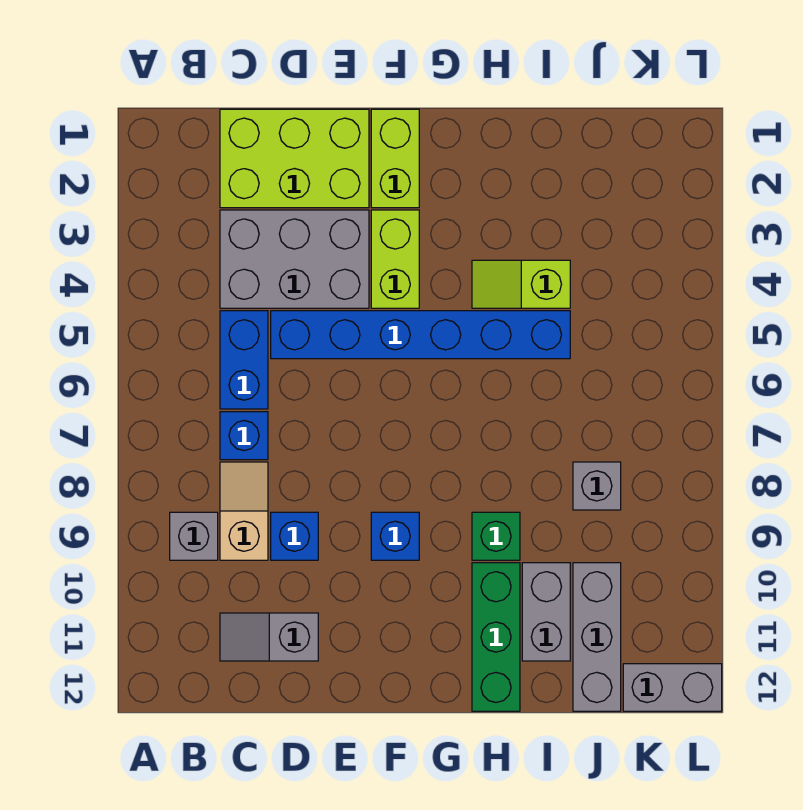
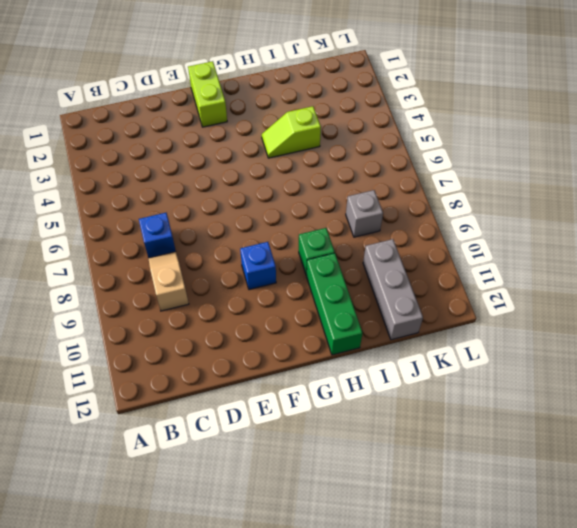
none -> grey brick B9 level 1
none -> lime brick C1:E2 level 1
none -> grey brick C3:E4 level 1

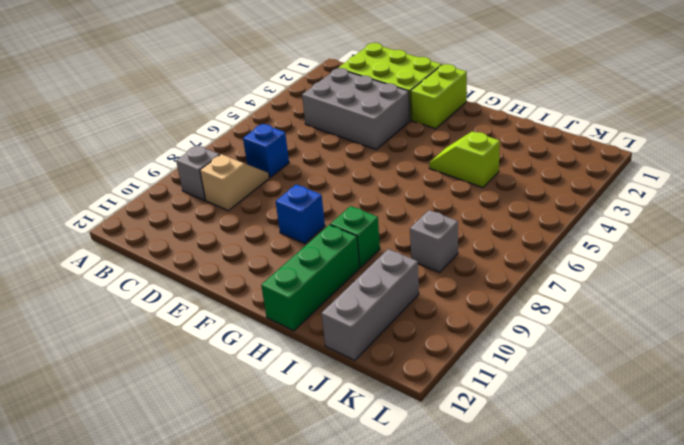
none -> blue brick C5:C6 level 1
none -> grey slope C11:D11 level 1 top D
none -> blue brick D5:I5 level 1

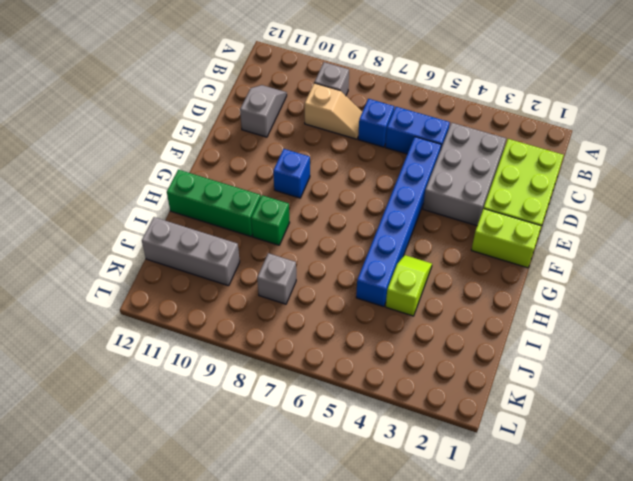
none -> blue brick D9 level 1
none -> lime brick F3:F4 level 1
none -> grey brick I10:I11 level 1

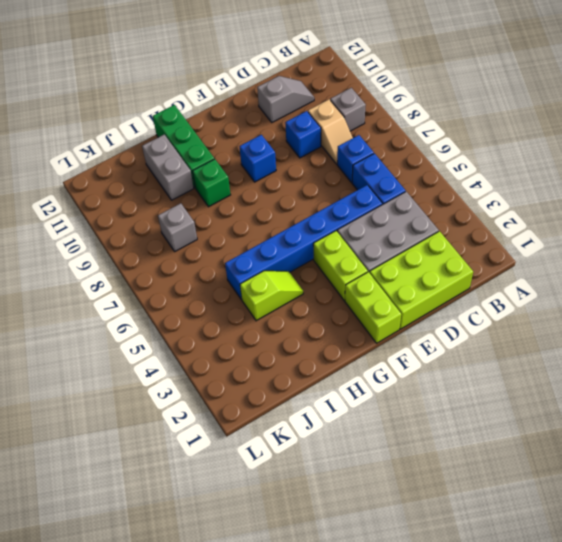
none -> grey brick J10:J12 level 1
none -> grey brick K12:L12 level 1

